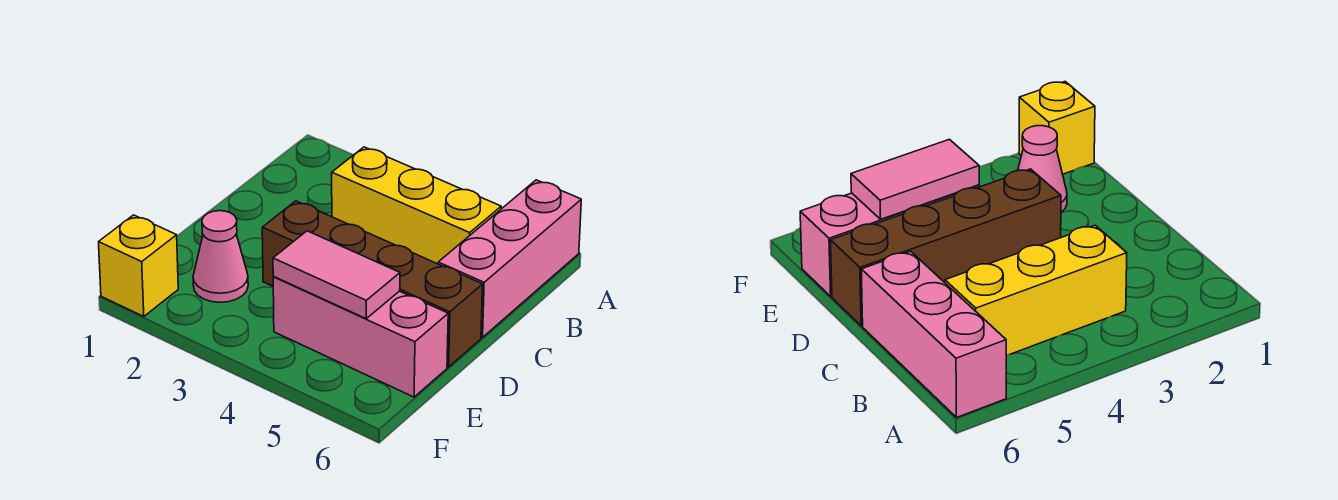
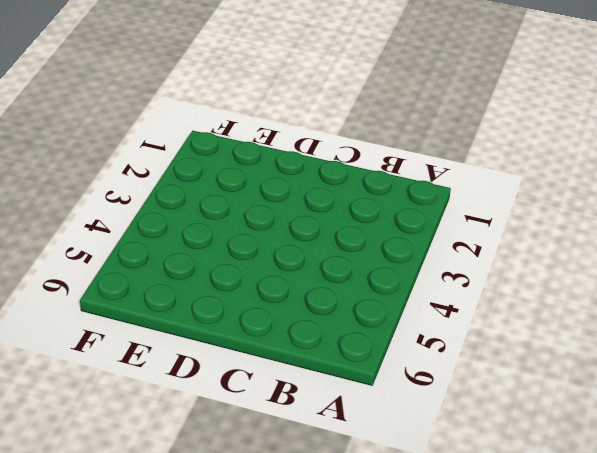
none -> pink brick A6:C6 level 1
none -> yellow brick B3:B5 level 1

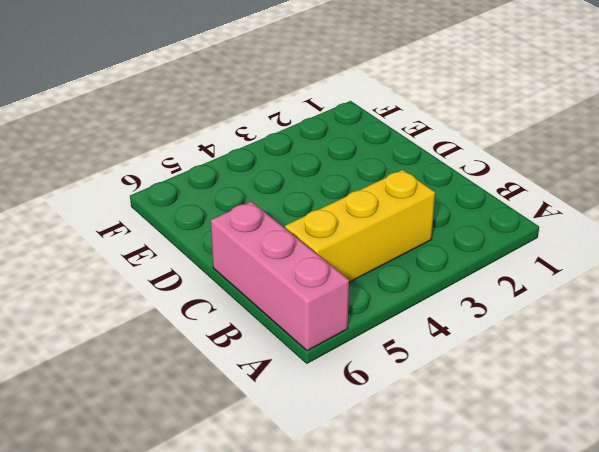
none -> brown brick D3:D6 level 1
none -> pink cone E2 level 1

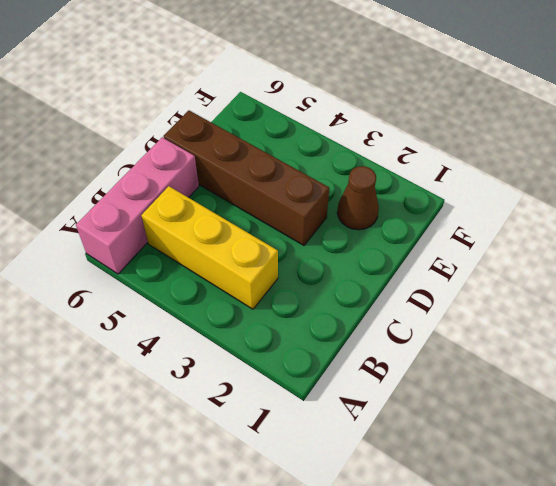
brown cone E2 level 1 -> pink cone E2 level 1
none -> pink brick E4:E6 level 1
none -> yellow brick F1 level 1

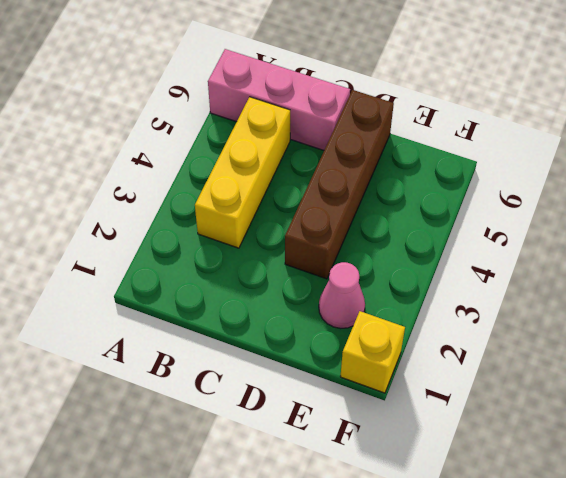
none -> pink brick E4:E6 level 1
none -> pink tile E4:E5 level 2

